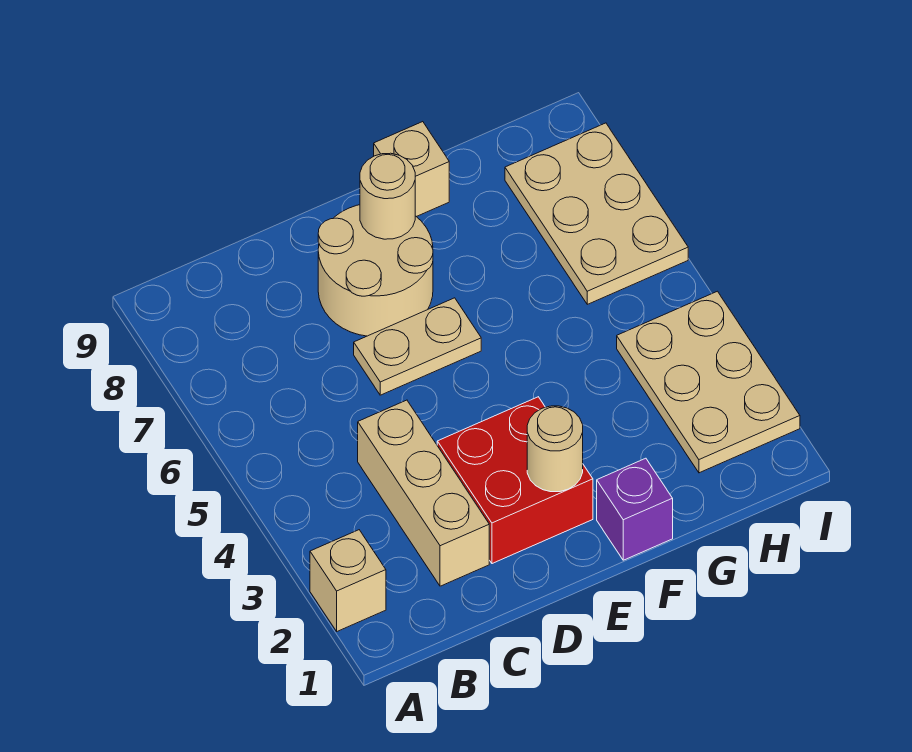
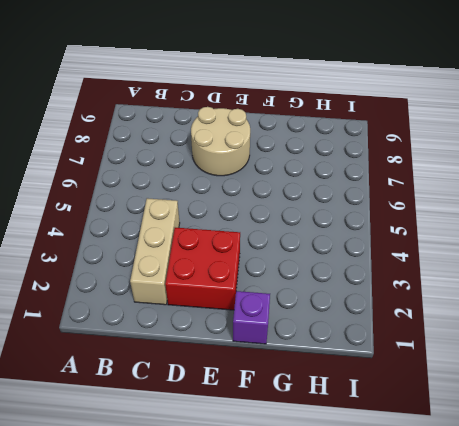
none -> tan brick A2 level 1
none -> tan plate D6:E6 level 1

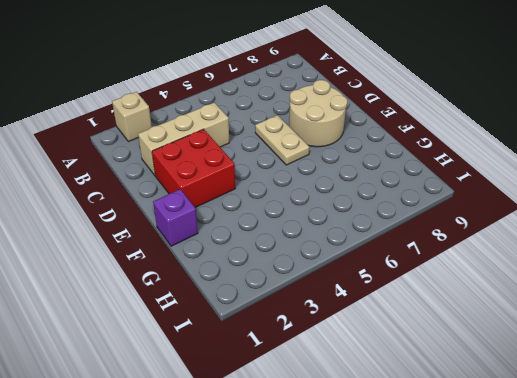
none -> tan brick F9 level 1
none -> tan plate H2:I4 level 1

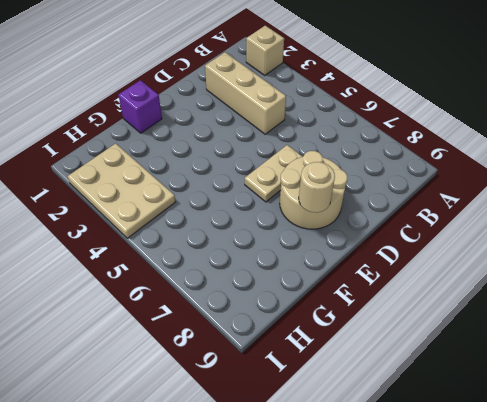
none -> red brick D2:E3 level 1
none -> tan brick F9 level 1

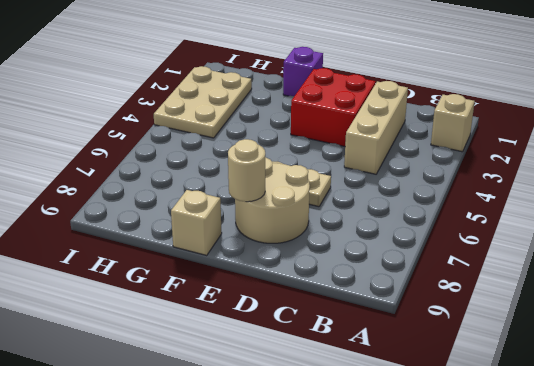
none -> tan plate H6:I8 level 1
none -> tan round brick E2 level 2

